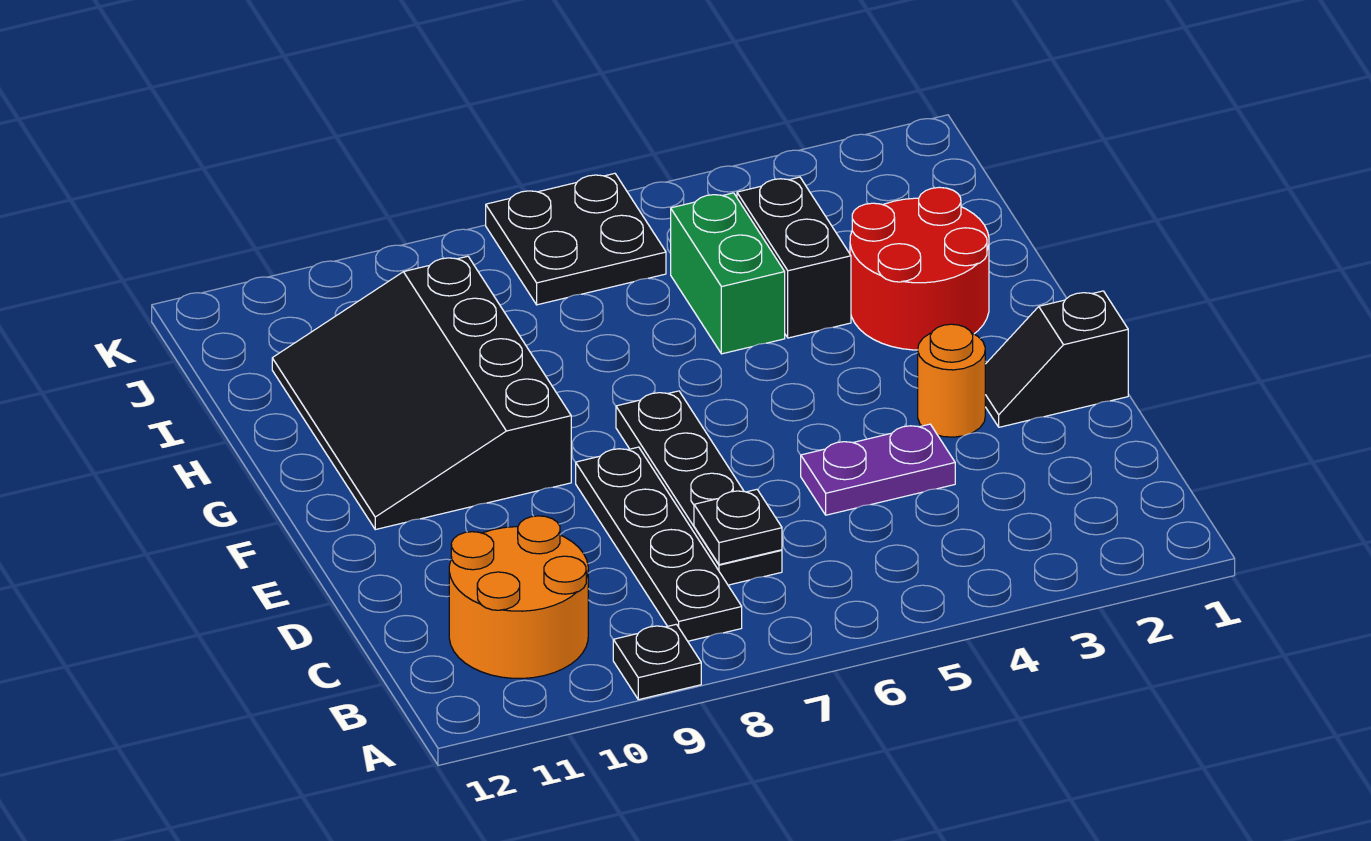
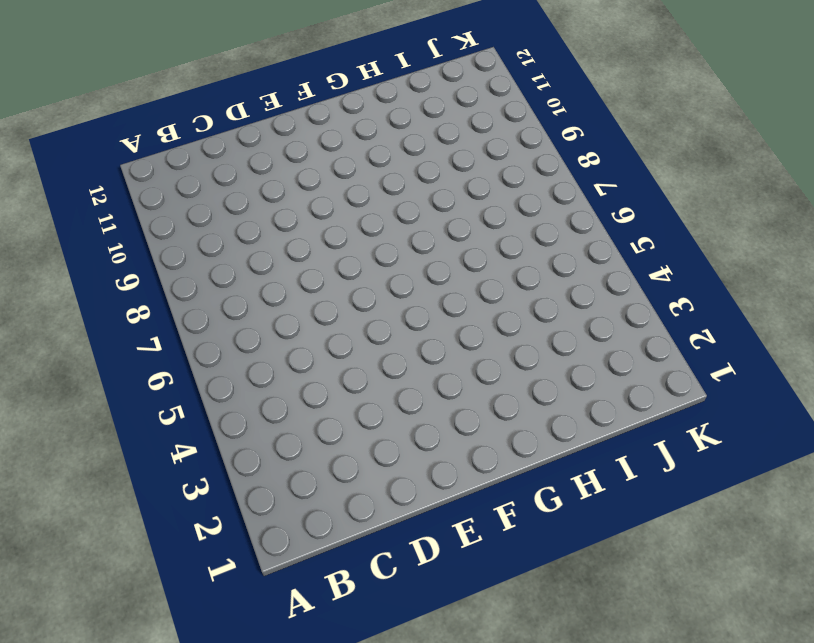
none -> black plate A9 level 1
none -> black plate B8:E8 level 1
none -> orange round brick B10:C11 level 1

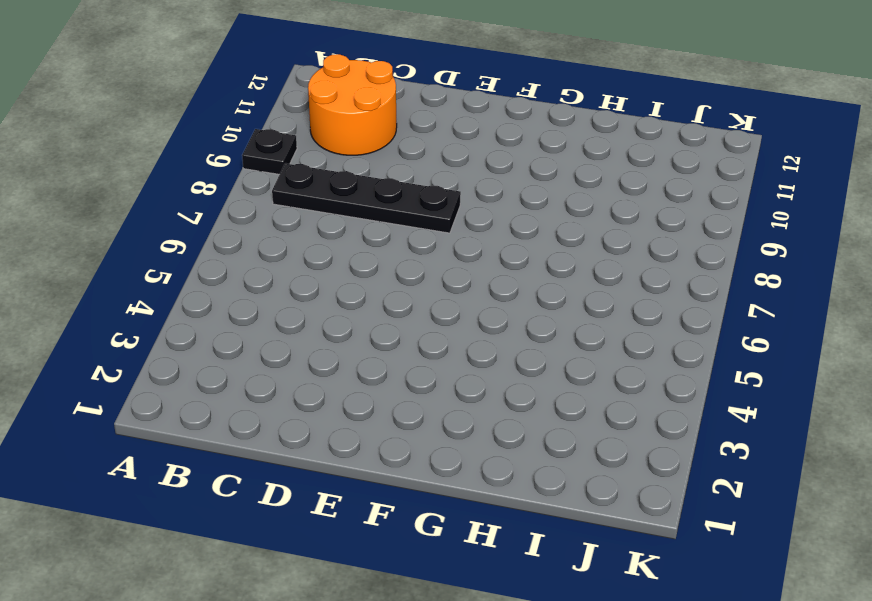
none -> black plate C7:F7 level 1
none -> purple plate D4:D5 level 1
none -> black slope E1:E2 level 1 top 1

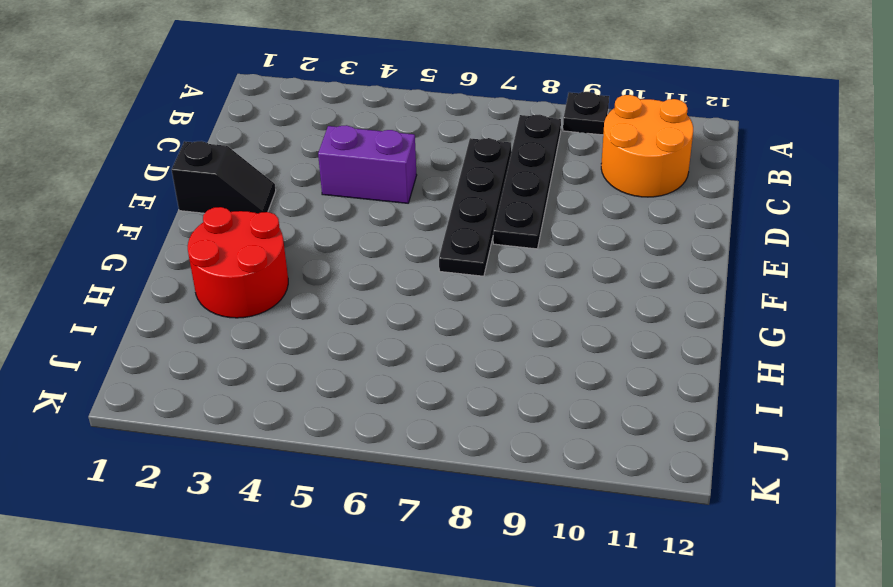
purple brick D4:D5 level 1 -> purple plate D4:D5 level 1
none -> orange round brick E3 level 1
none -> black slope F9:I11 level 1 top 9
none -> black brick H4:I4 level 1

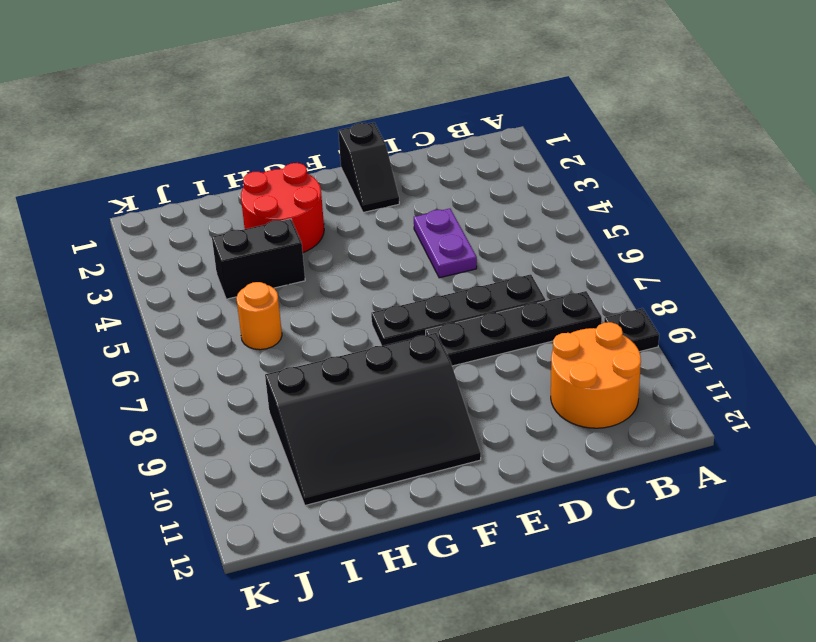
orange round brick I6 level 1 -> orange round brick E3 level 1
none -> green brick H5:I5 level 1
none -> black plate J6:K7 level 1
none -> black plate C7 level 2

